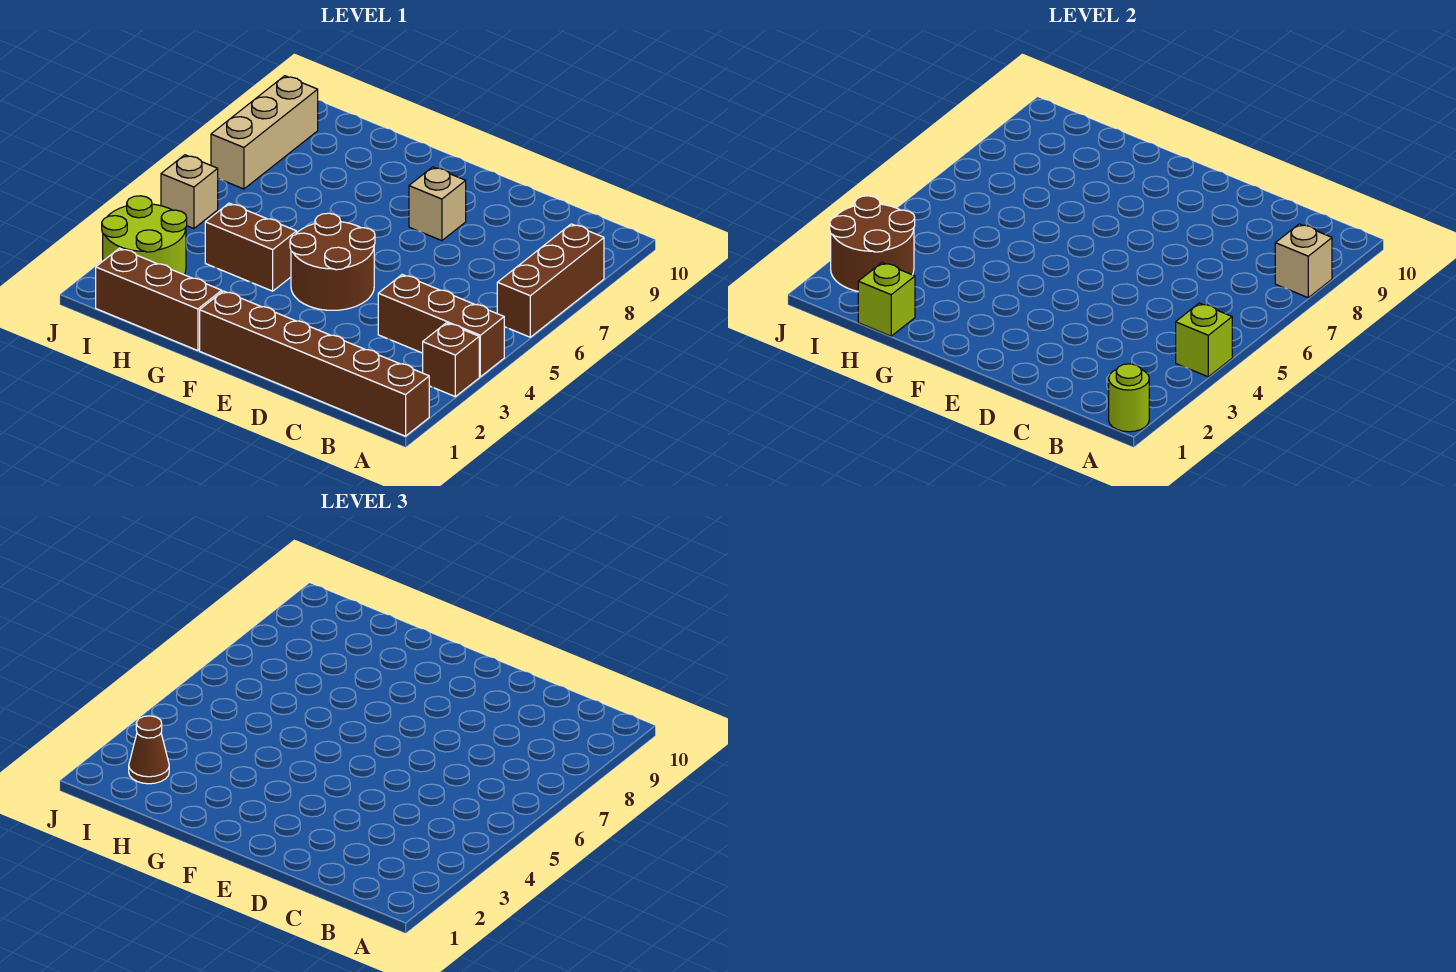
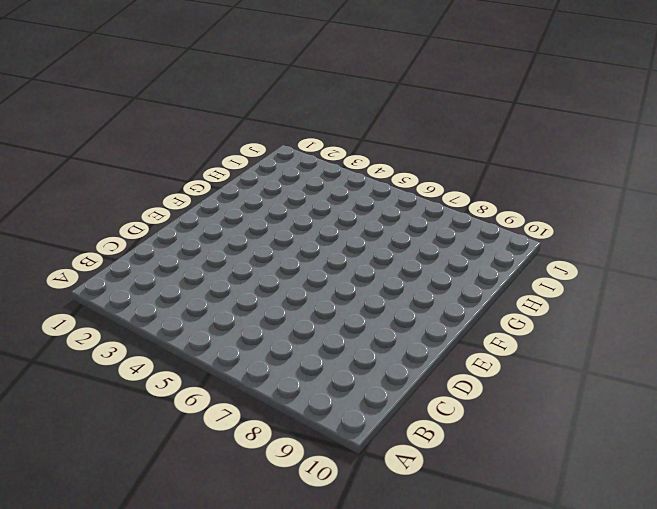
none -> brown brick A1:F1 level 1
none -> brown brick A3 level 1
none -> brown brick A4:C4 level 1

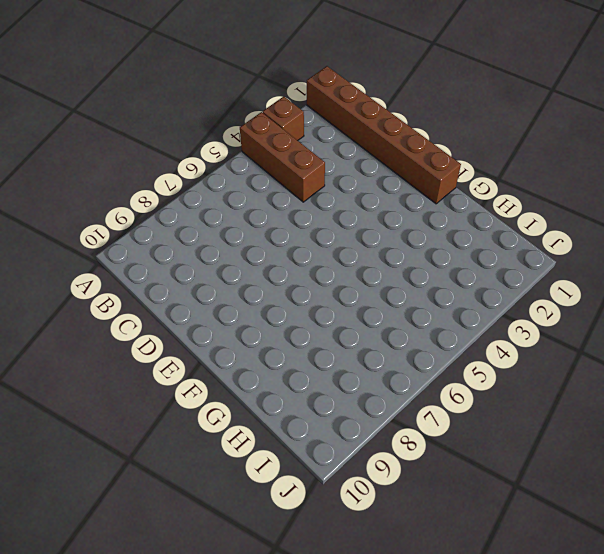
none -> brown brick A6:A8 level 1
none -> brown round brick E4:F5 level 1
none -> tan brick E8 level 1

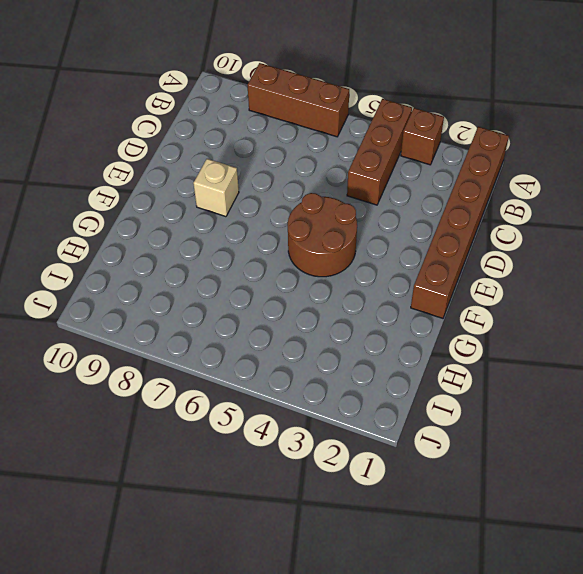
none -> brown brick G1:I1 level 1
none -> brown brick G4:H4 level 1
none -> lime round brick I2:J3 level 1

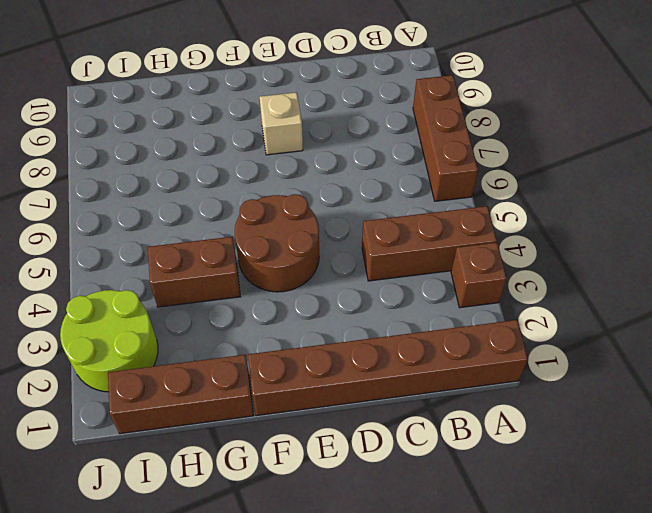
none -> tan brick J5 level 1
none -> tan brick J7:J9 level 1
none -> lime round brick A1 level 2

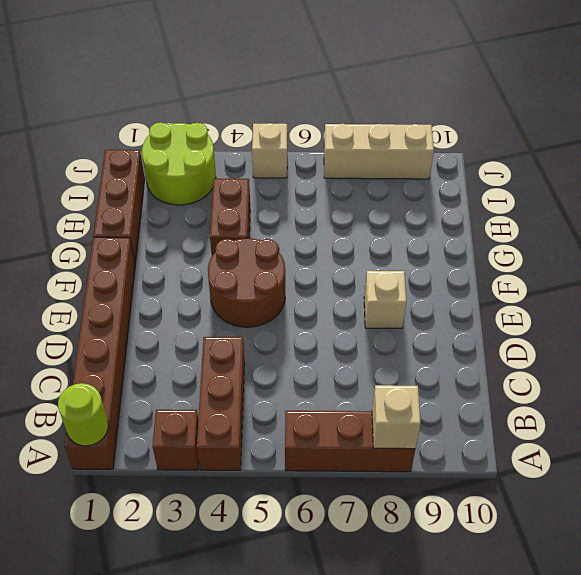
none -> lime brick A4 level 2
none -> lime brick H1 level 2
none -> brown round brick I2:J3 level 2

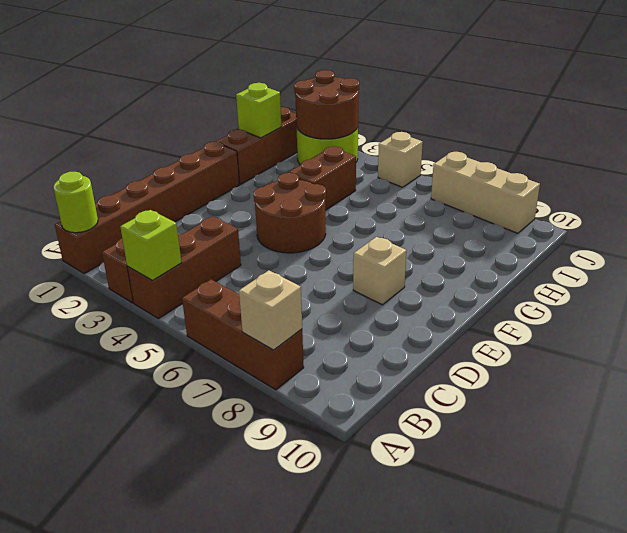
none -> brown cone I2 level 3

